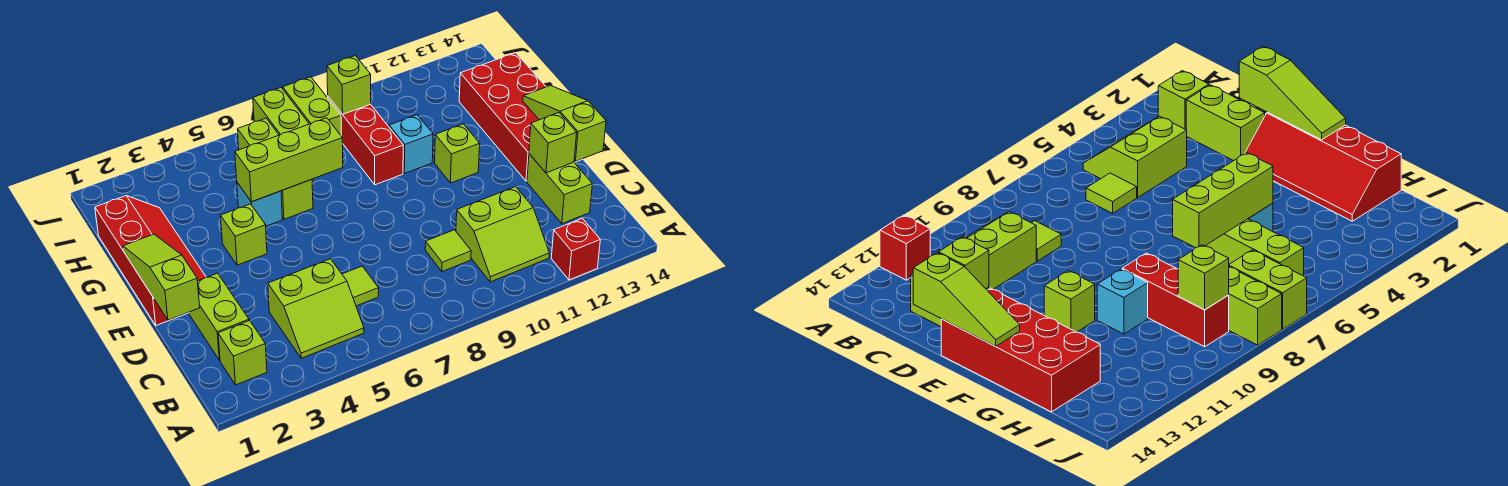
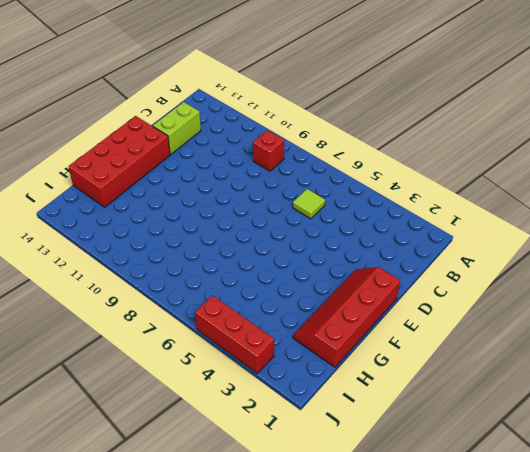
red brick B9 level 1 -> red brick A12 level 1
red brick J3:J5 level 1 -> red brick G9:I9 level 1
none -> lime brick B2 level 1
none -> lime slope B4:C5 level 1 top C
none -> lime slope B10:C11 level 1 top C

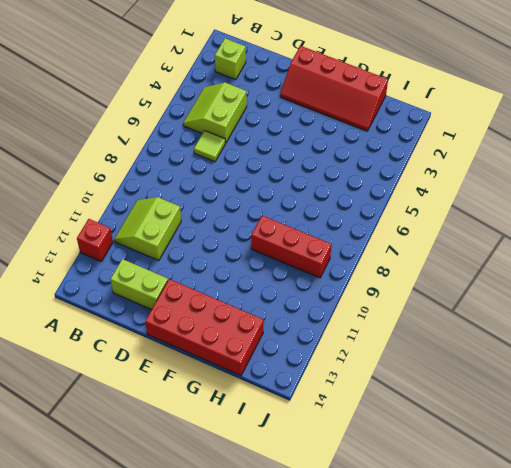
none -> lime brick C2:D2 level 1
none -> lime tile C9 level 1
none -> lime brick F4 level 1

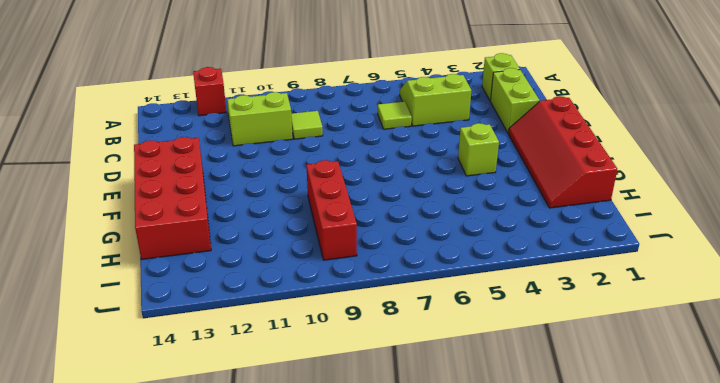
none -> lime brick C13:D13 level 1
none -> lime brick F11 level 1
none -> cyan brick G5 level 1

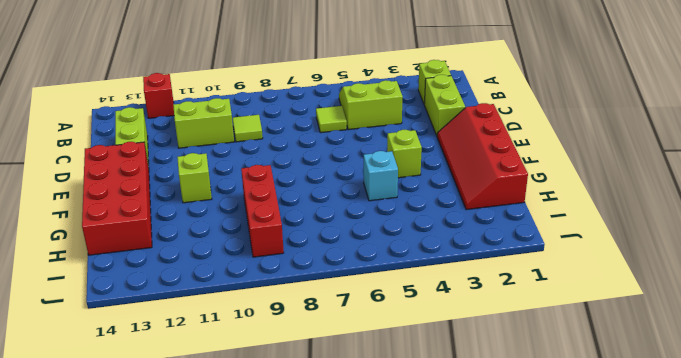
none -> lime brick G6:I6 level 1
none -> cyan brick G10 level 1
none -> lime brick I7:J7 level 1

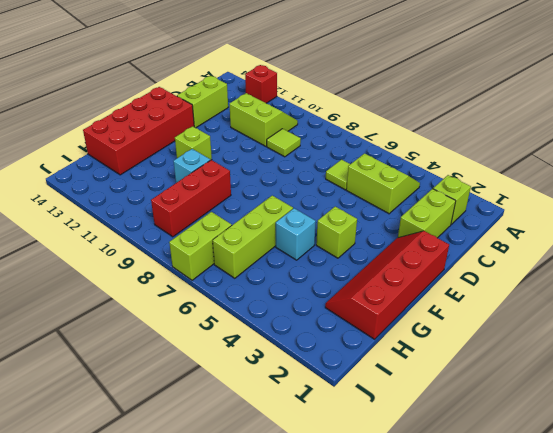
none -> lime brick I8:J8 level 1
none -> lime slope D1:F1 level 2 top D
none -> lime brick D13 level 2

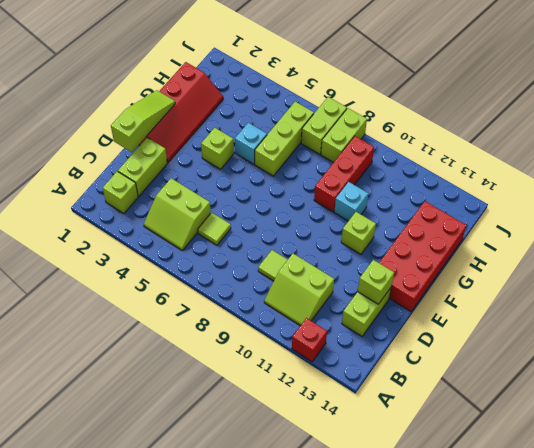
none -> lime slope D14:F14 level 2 top D
none -> lime brick G5:G7 level 2
none -> lime brick I9 level 2

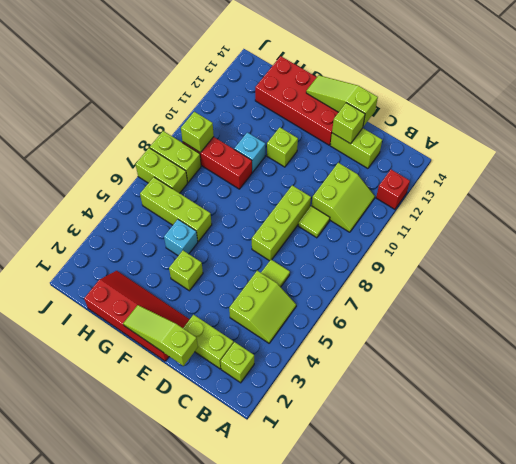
lime brick D7:D9 level 1 -> lime brick G5:G7 level 2

